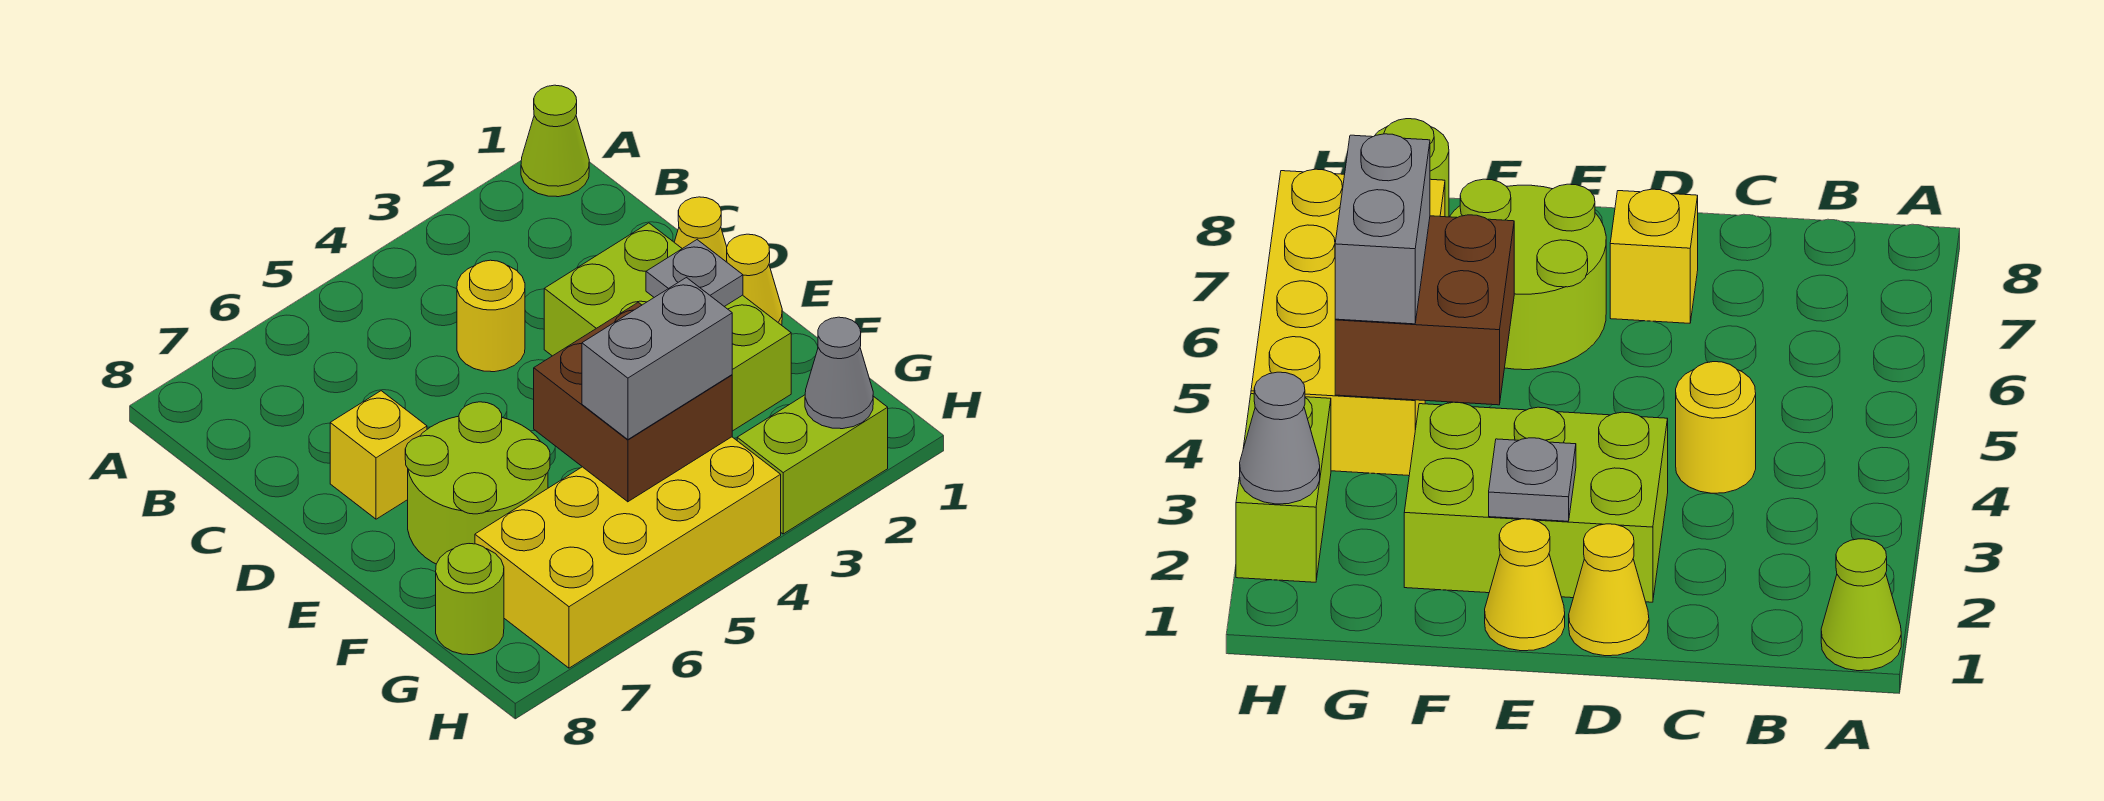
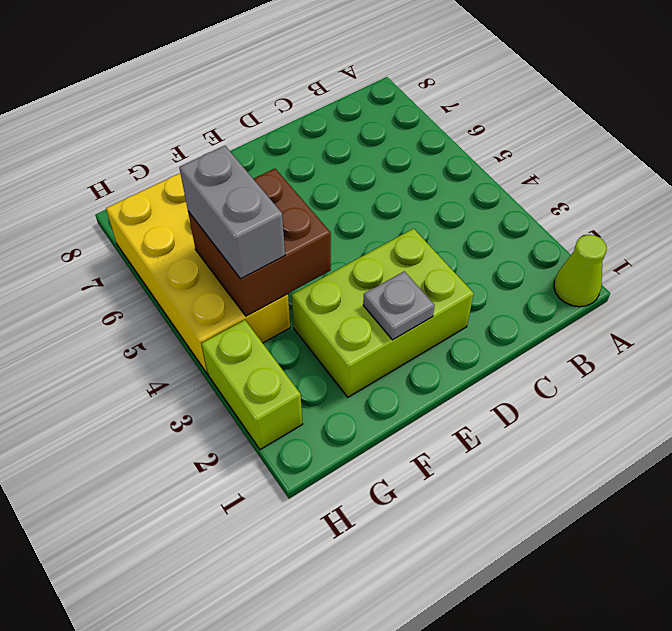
none -> yellow round brick C4 level 1
none -> yellow cone D1 level 1
none -> yellow brick D7 level 1

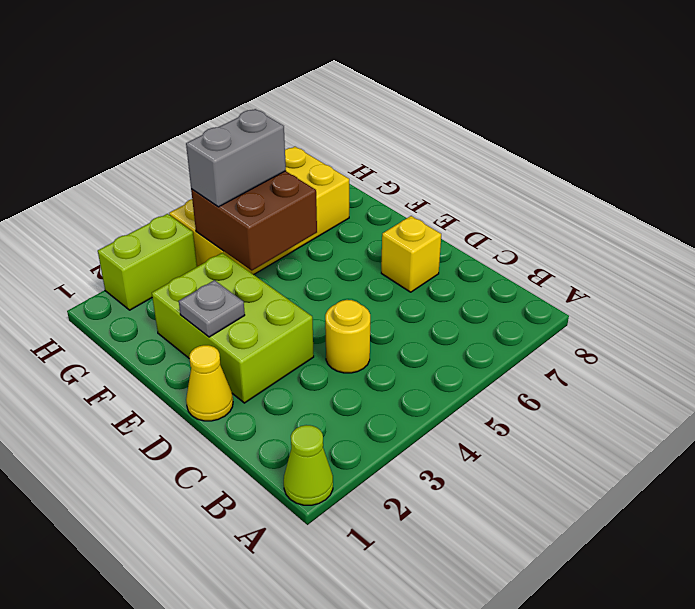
none -> yellow cone E1 level 1
none -> lime round brick E6:F7 level 1
none -> lime round brick G8 level 1

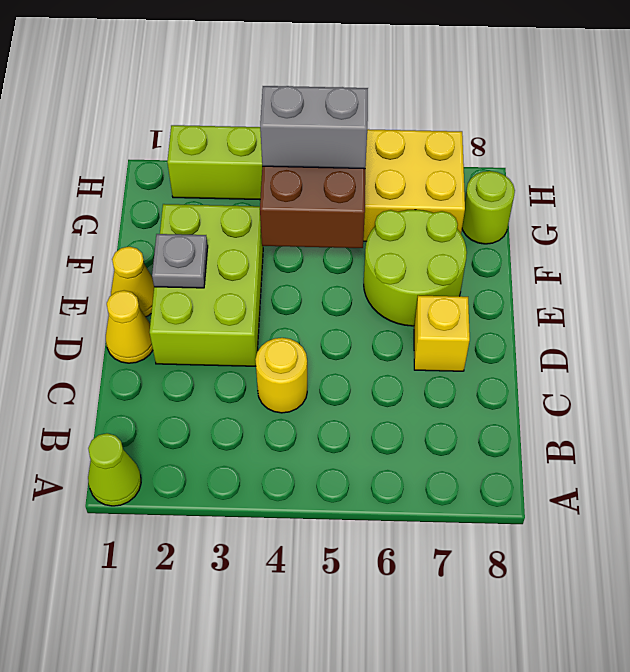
none -> grey cone H2 level 2

